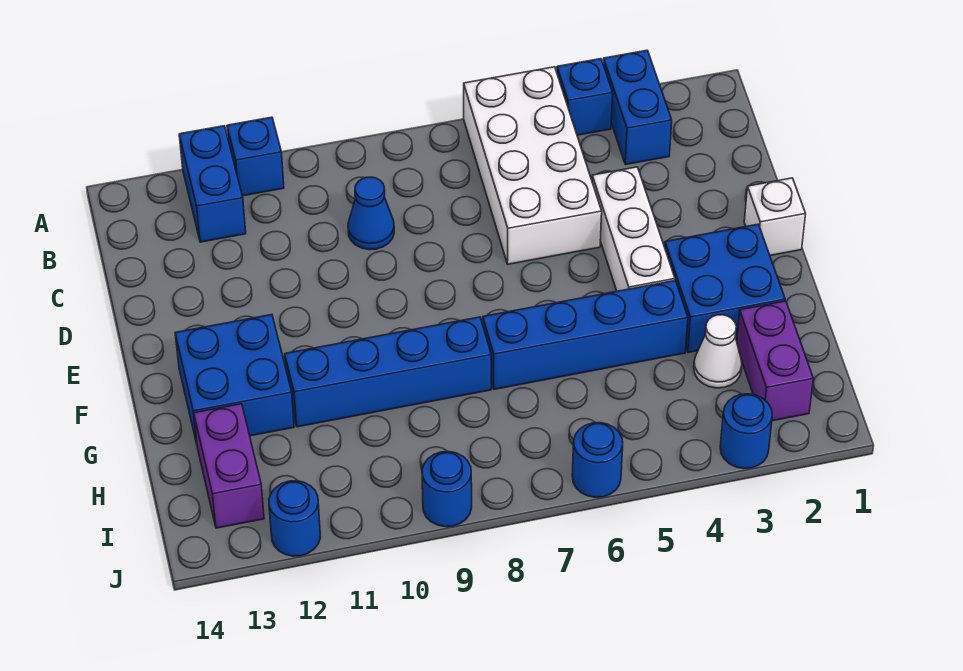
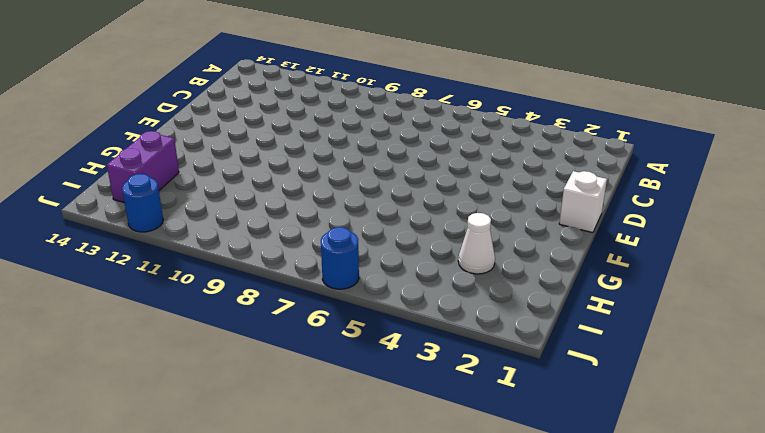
none -> blue brick A3:B3 level 1
none -> blue brick A4 level 1
none -> white brick A5:D6 level 1

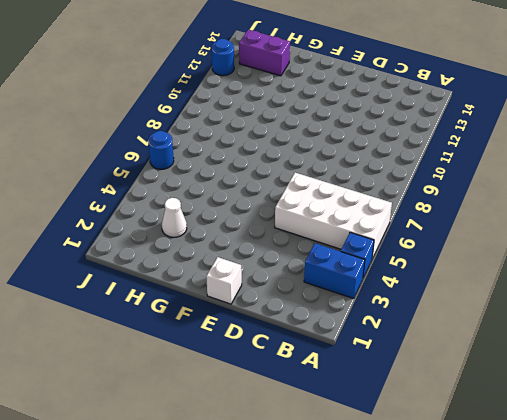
none -> blue brick A11 level 1
none -> blue brick A12:B12 level 1
none -> blue cone C9 level 1

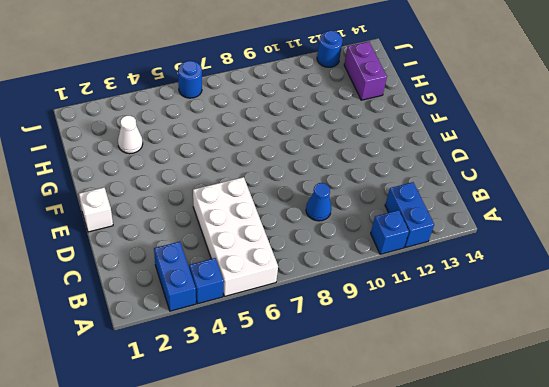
none -> white brick D4:F4 level 1
none -> blue brick F2:G3 level 1
none -> blue brick F12:G13 level 1

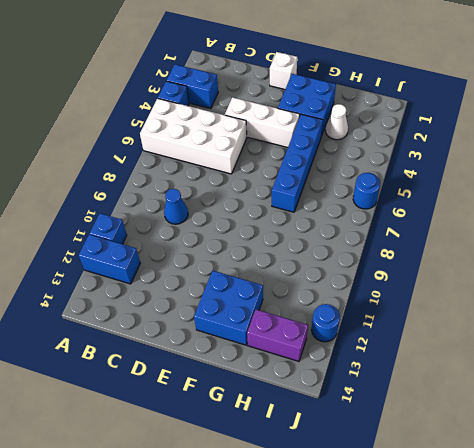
none -> blue brick G8:G11 level 1
none -> purple brick H2:I2 level 1
none -> blue round brick J3 level 1

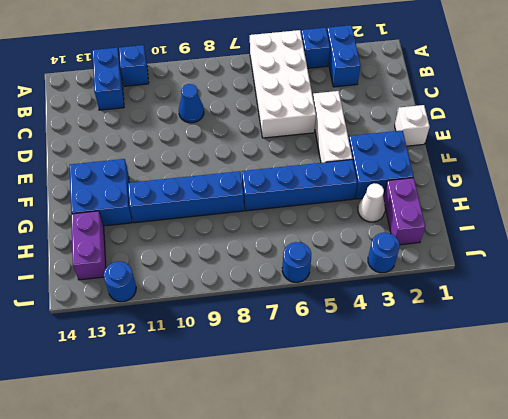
none -> blue round brick J9 level 1

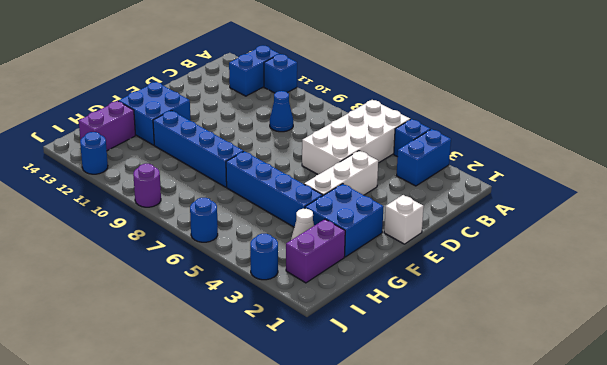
purple round brick J9 level 1 -> blue round brick J9 level 1

